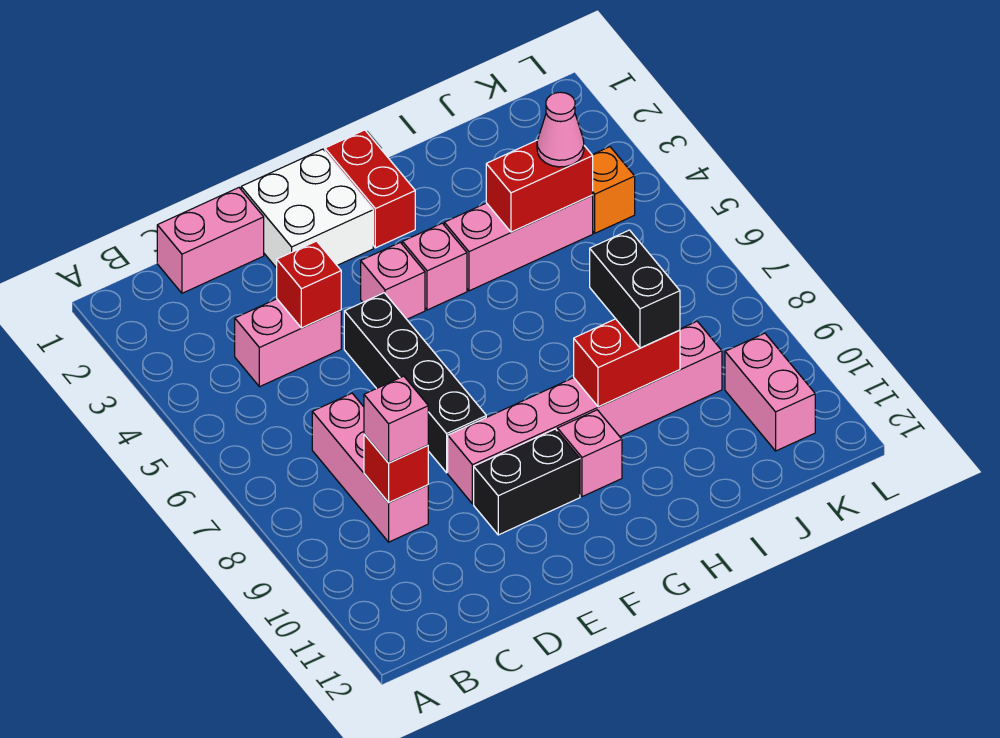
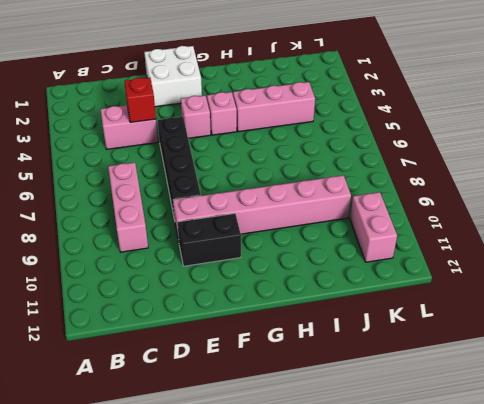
none -> pink brick C1:D1 level 1
none -> red brick G1:G2 level 1
none -> pink brick G10 level 1

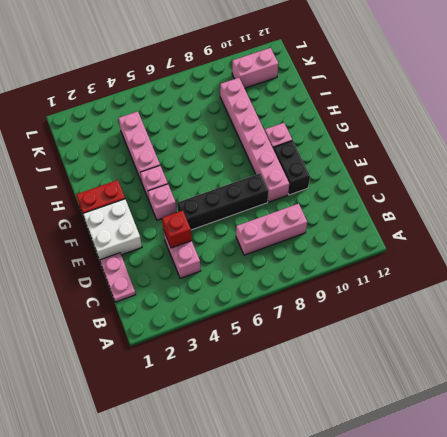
pink plate C1:D1 level 1 -> pink brick C1:D1 level 1
none -> orange brick K4 level 1
none -> red brick C9 level 2
none -> red brick H9:I9 level 2

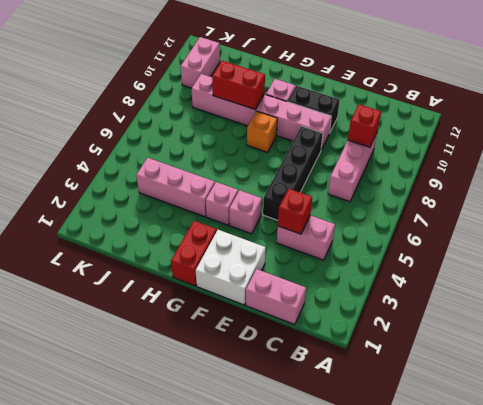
orange brick G8 level 1 -> orange brick K4 level 1
none -> red brick I4:J4 level 2
none -> pink brick C9 level 3
none -> black brick I8:I9 level 3

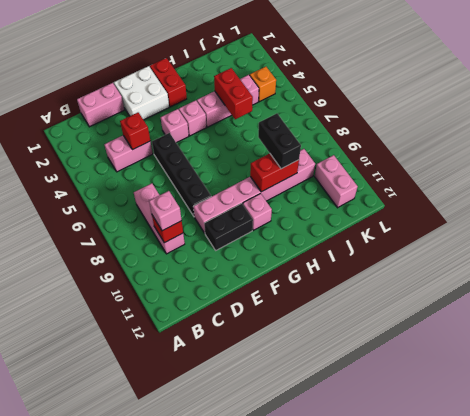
red brick I4:I5 level 2 -> red brick I4:J4 level 2
none -> pink cone J4 level 3

